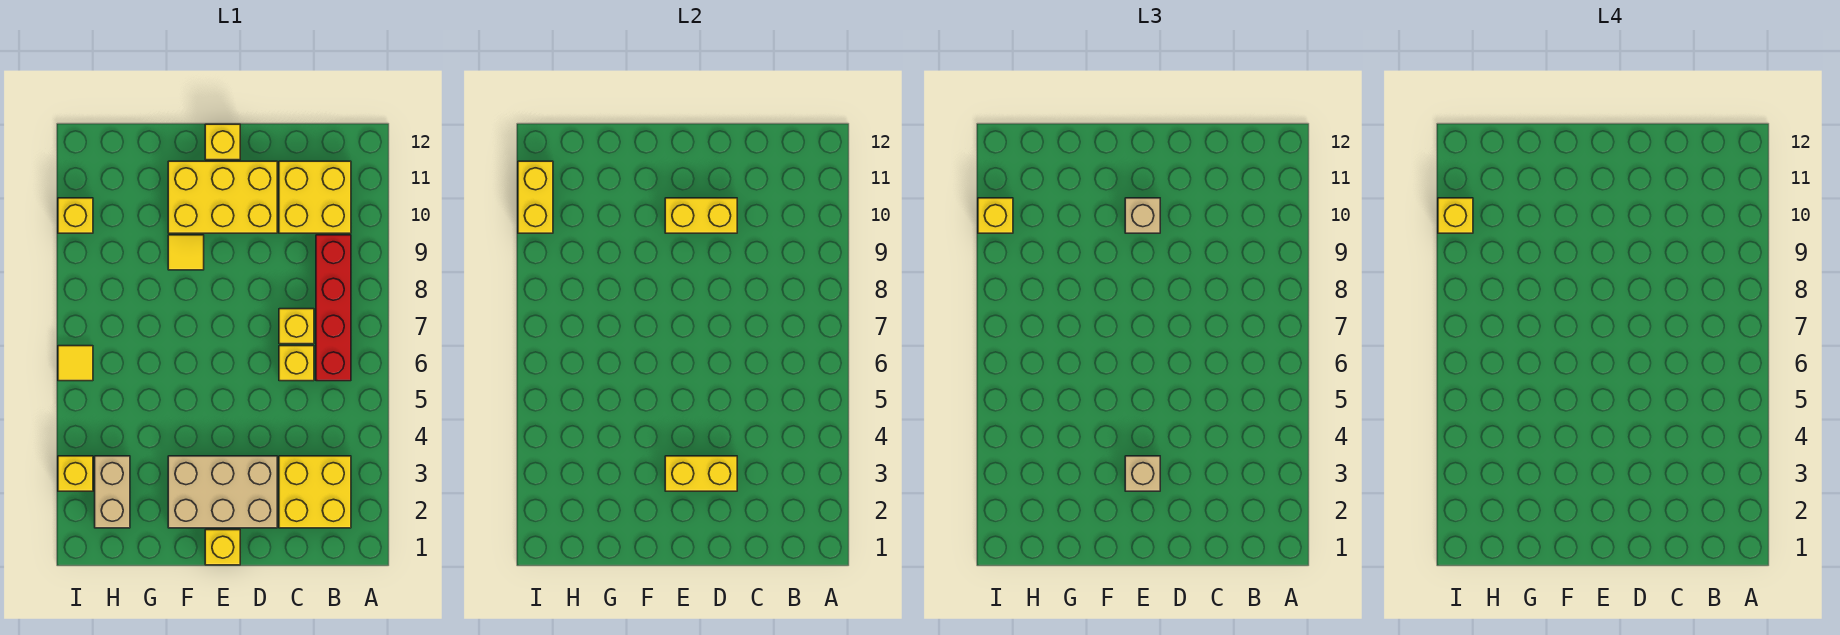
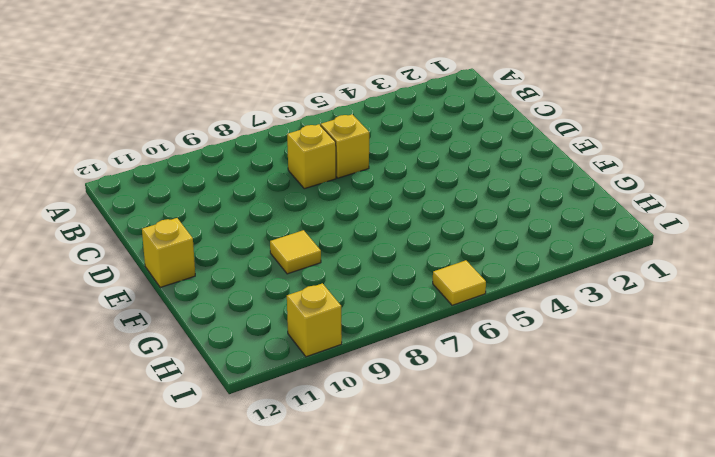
none -> yellow brick B2:C3 level 1
none -> red brick B6:B9 level 1
none -> yellow brick B10:C11 level 1

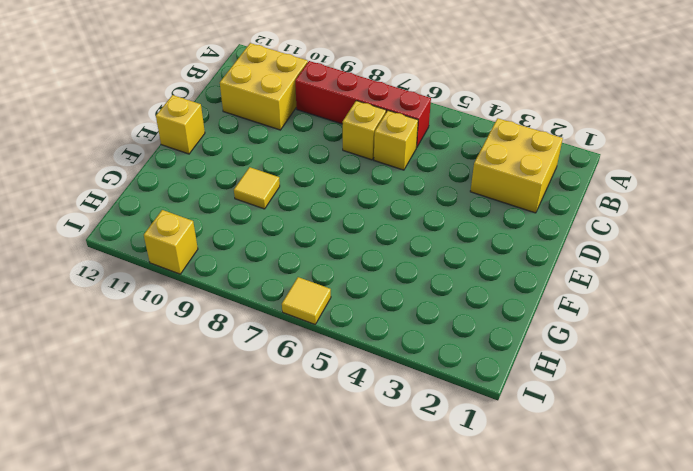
none -> tan brick D2:F3 level 1
none -> yellow brick D10:F11 level 1
none -> yellow brick E1 level 1

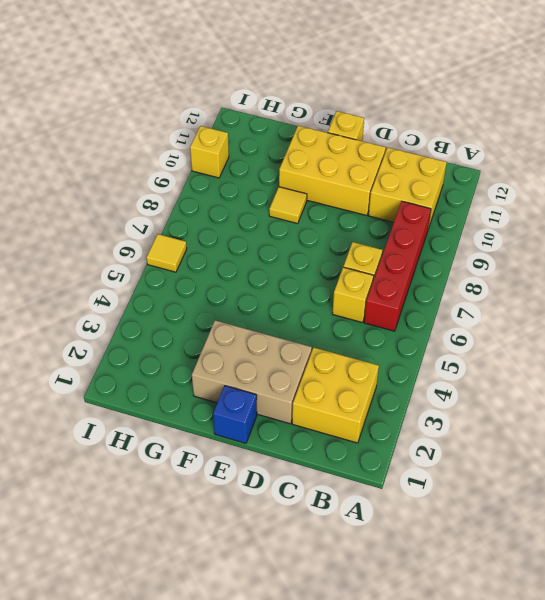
blue brick E1 level 1 -> yellow brick E1 level 1
none -> tan brick H2:H3 level 1
none -> yellow brick I3 level 1
none -> yellow brick D3:E3 level 2

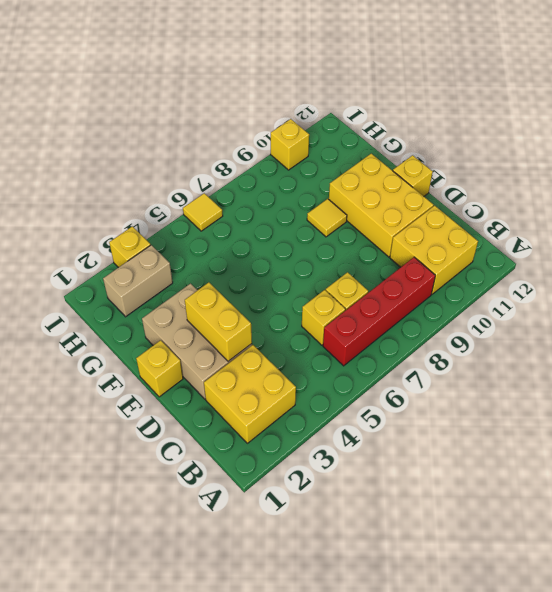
none -> yellow brick D10:E10 level 2
none -> yellow brick I10:I11 level 2
none -> tan brick E3 level 3

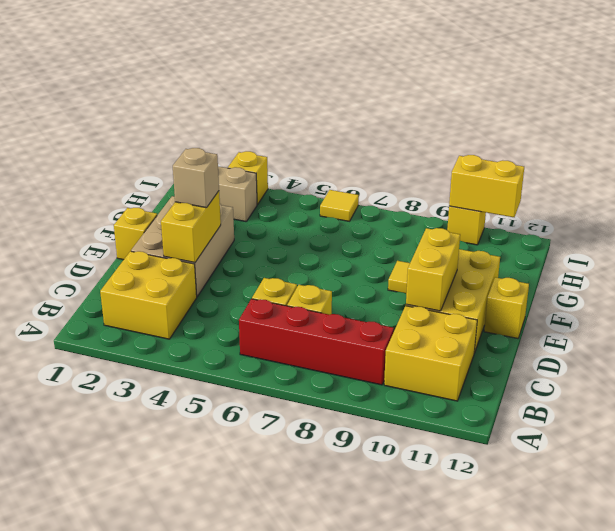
none -> tan brick E10 level 3
none -> yellow brick I10 level 3
none -> yellow brick I10 level 4

